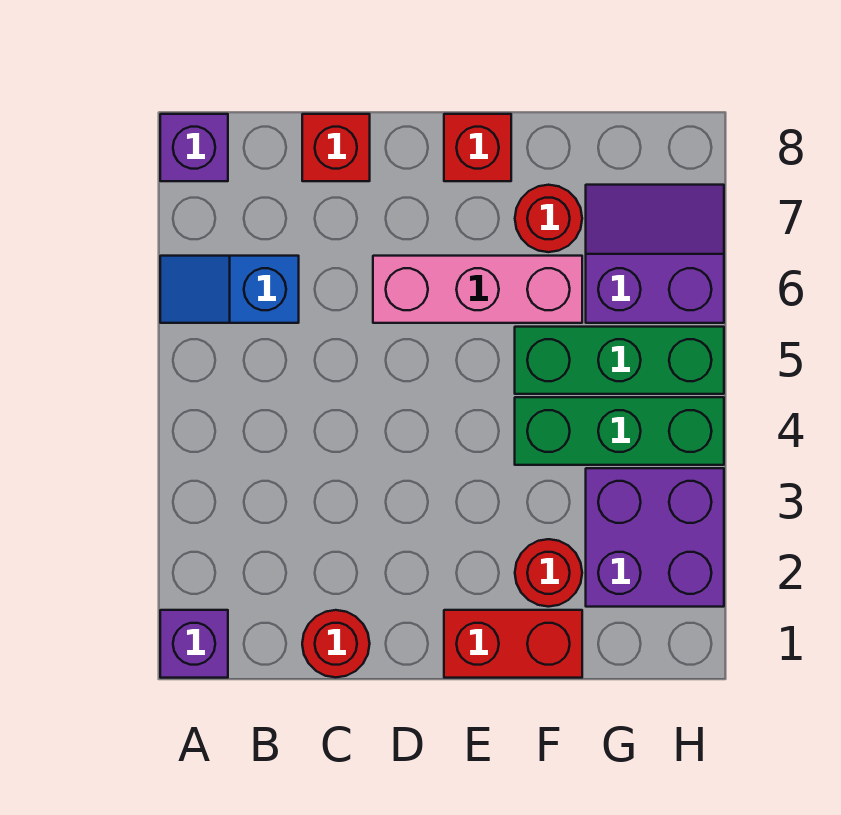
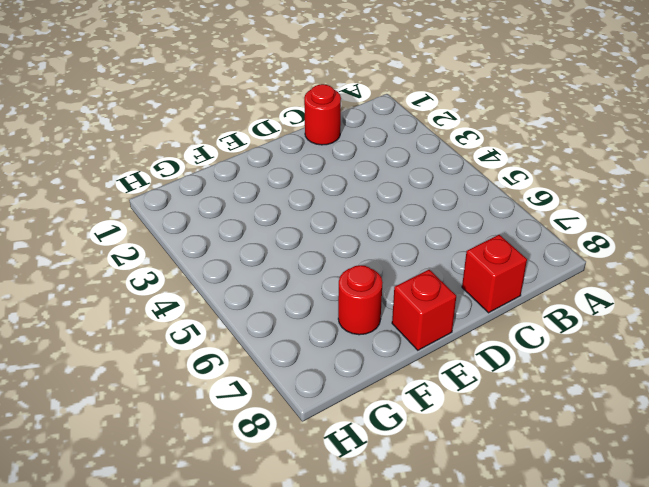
none -> purple brick A1 level 1
none -> blue slope A6:B6 level 1 top B
none -> purple brick A8 level 1

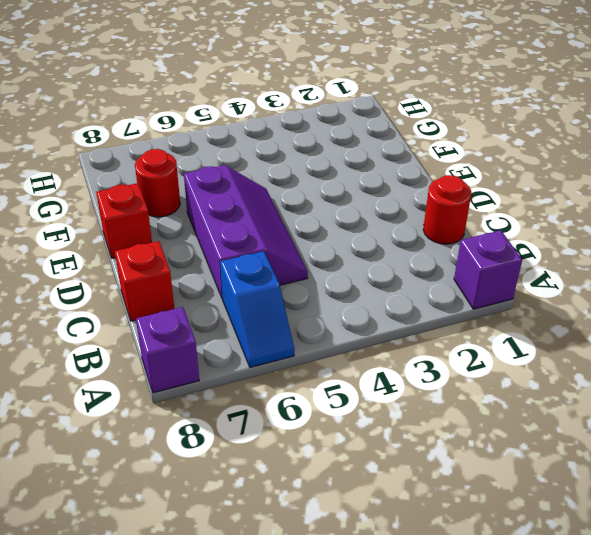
purple slope C5:E6 level 1 top 6 -> pink brick D6:F6 level 1
none -> red brick E1:F1 level 1
none -> red round brick F2 level 1
none -> green brick F4:H4 level 1

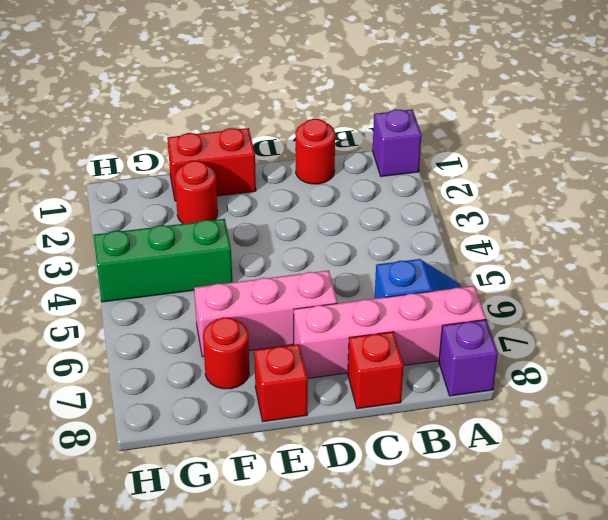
pink brick A7:D7 level 1 -> none
none -> green brick F5:H5 level 1
none -> purple brick G2:H3 level 1
none -> purple slope G6:H7 level 1 top 6

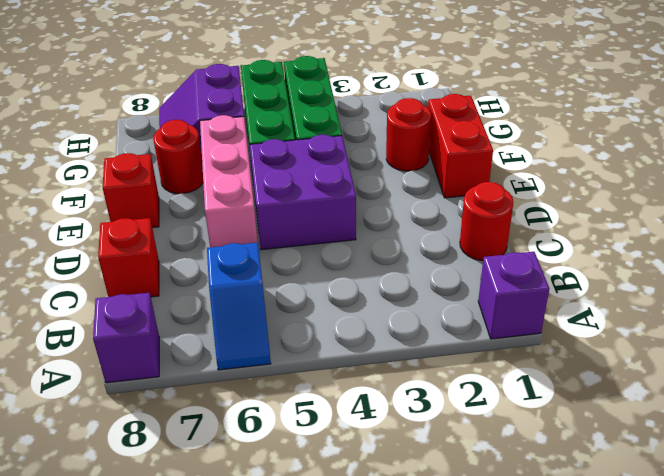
purple brick D4:E5 level 1 -> purple brick G2:H3 level 1

